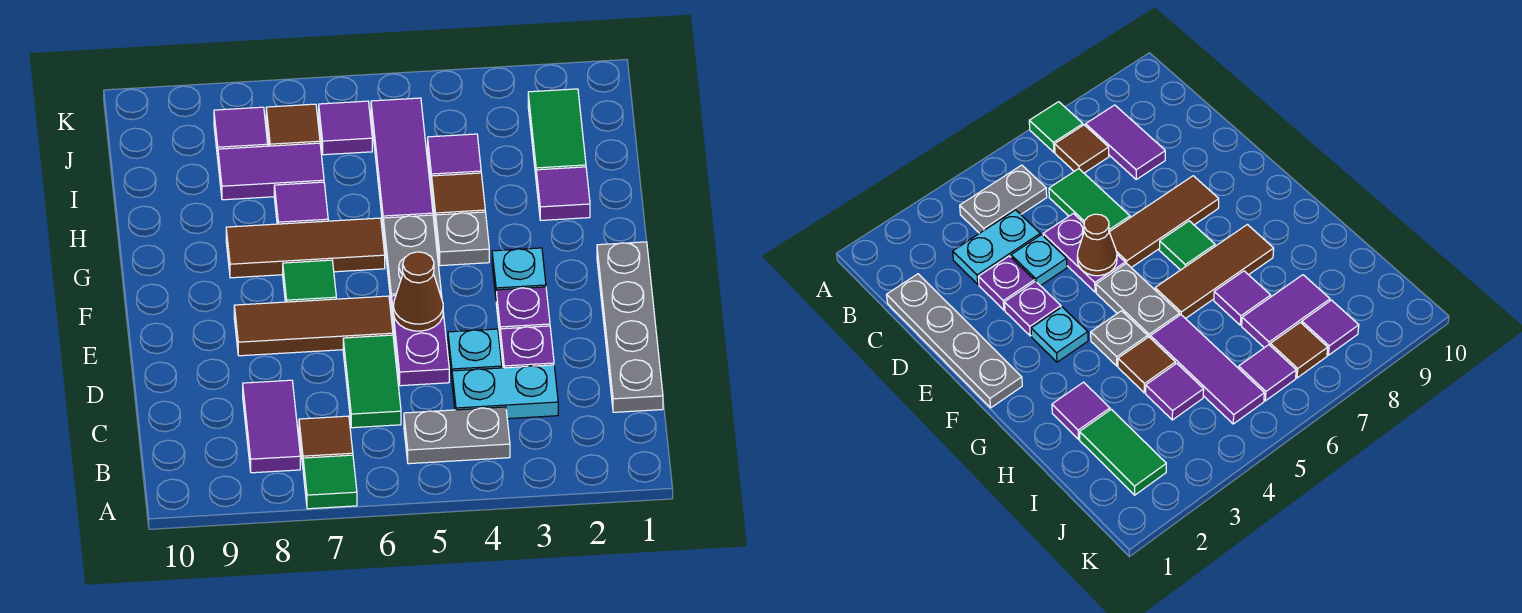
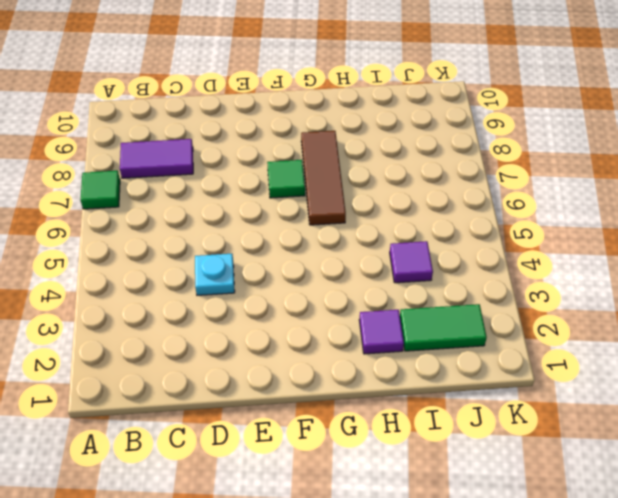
none -> grey plate B4:B5 level 1
none -> brown tile B7 level 1
none -> grey plate C1:F1 level 1

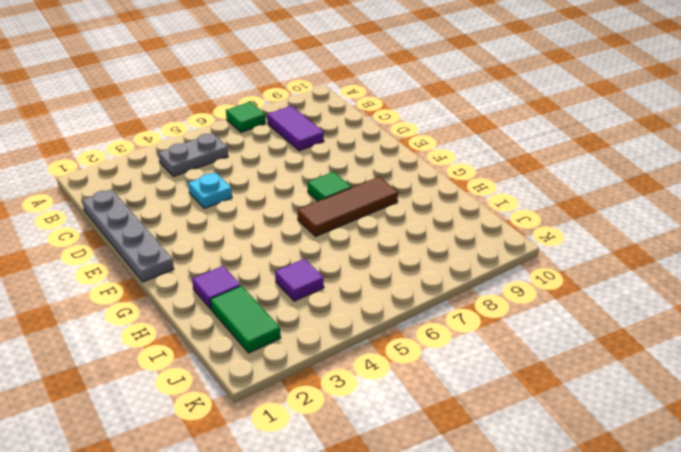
none -> brown tile B7 level 1
none -> cyan plate C3:C4 level 1
none -> green tile C6:D6 level 1

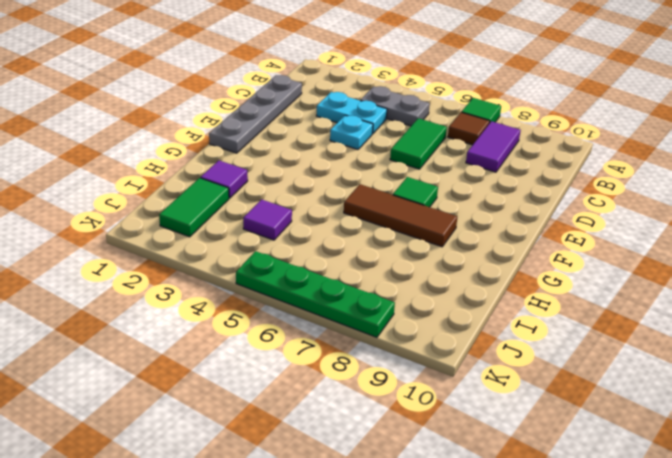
green plate K5:K8 level 1 -> none
none -> purple plate D3 level 1
none -> purple plate D5:E5 level 1
none -> purple plate E3 level 1

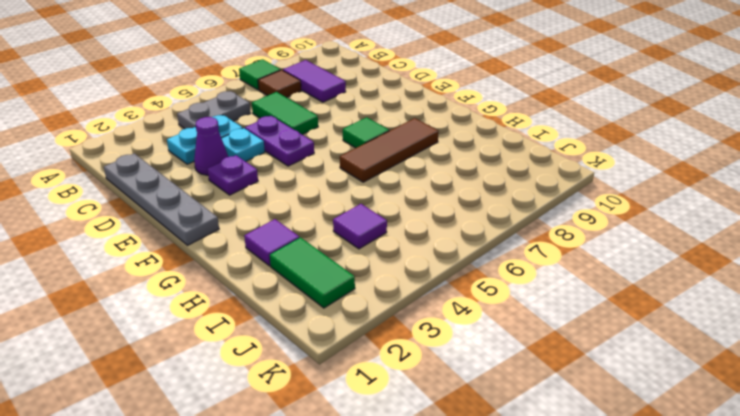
purple cone D3 level 1 -> purple plate D3 level 1
none -> brown tile E6:E8 level 1
none -> cyan plate F3 level 1
none -> grey plate F5:G5 level 1

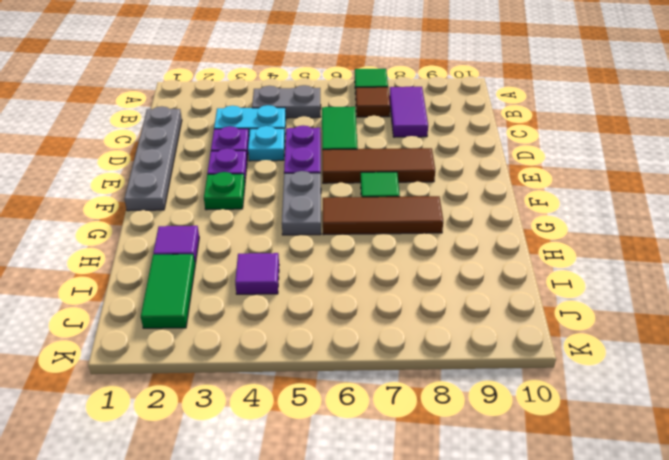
green plate F3 level 1 -> cyan plate F3 level 1
none -> grey plate G4 level 1
none -> brown tile H4 level 1
none -> purple tile H5:J5 level 1

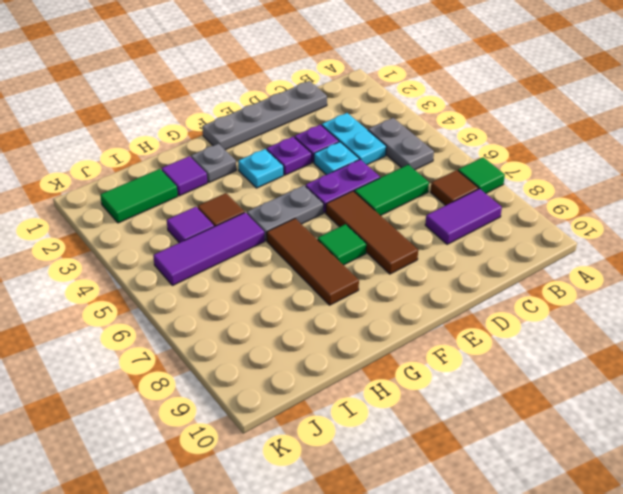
grey plate G2 level 1 -> grey plate G4 level 1
none -> purple tile H7 level 1
none -> purple tile I7:I8 level 1
none -> purple tile J6 level 1

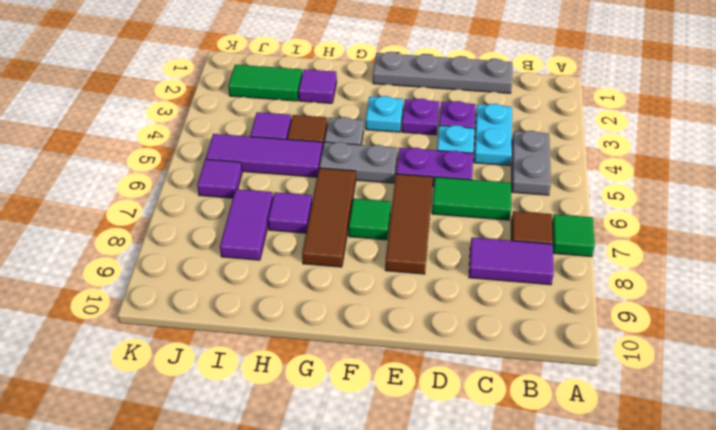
none -> brown tile J7 level 1
none -> purple tile J8 level 1
none -> brown cone E5 level 2

